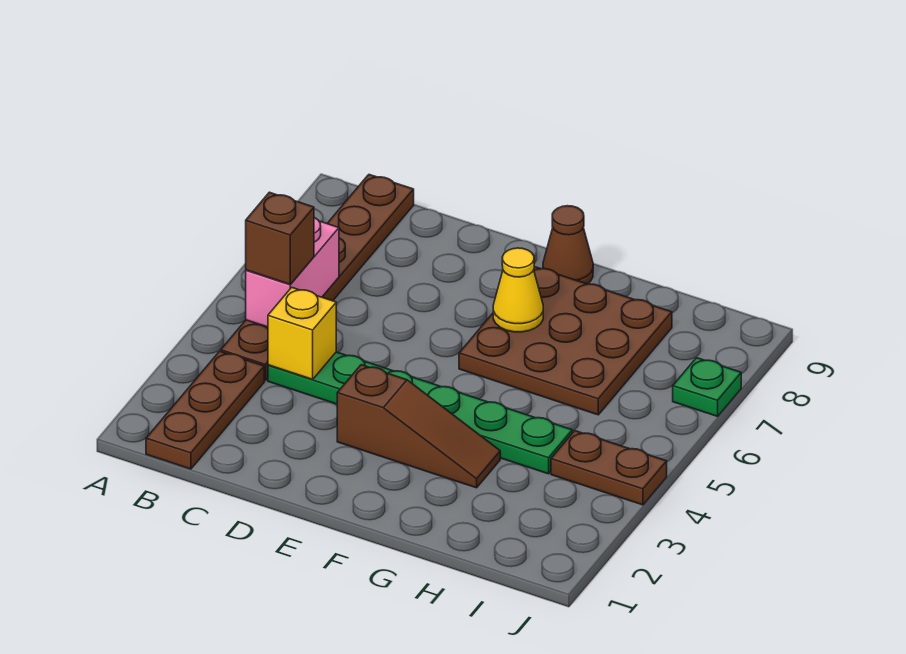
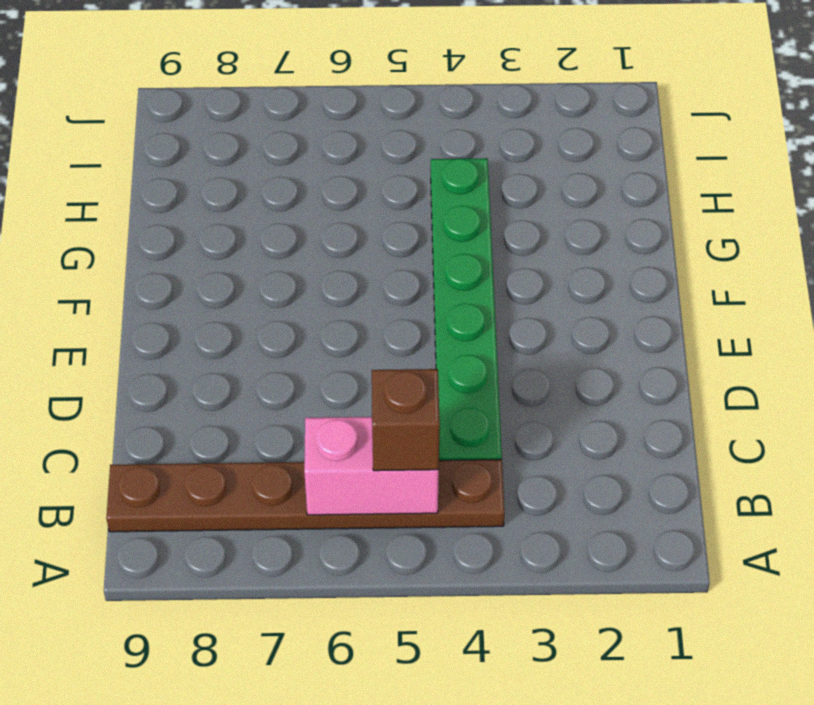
none -> brown plate B1:B3 level 1
none -> brown slope E3:G3 level 1 top E
none -> brown plate F6:H8 level 1

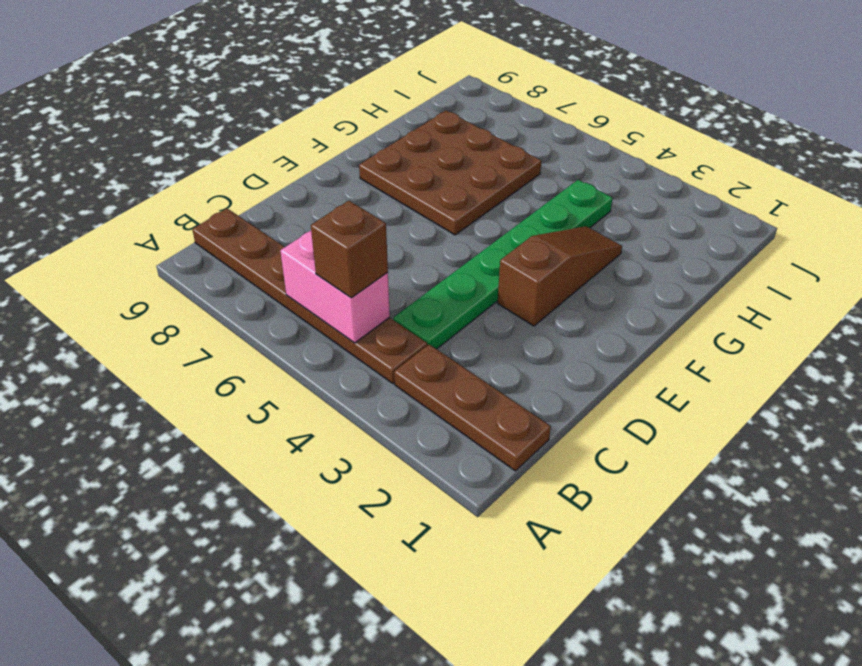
none -> brown cone F9 level 1
none -> brown plate I4:J4 level 1
none -> green plate J7 level 1

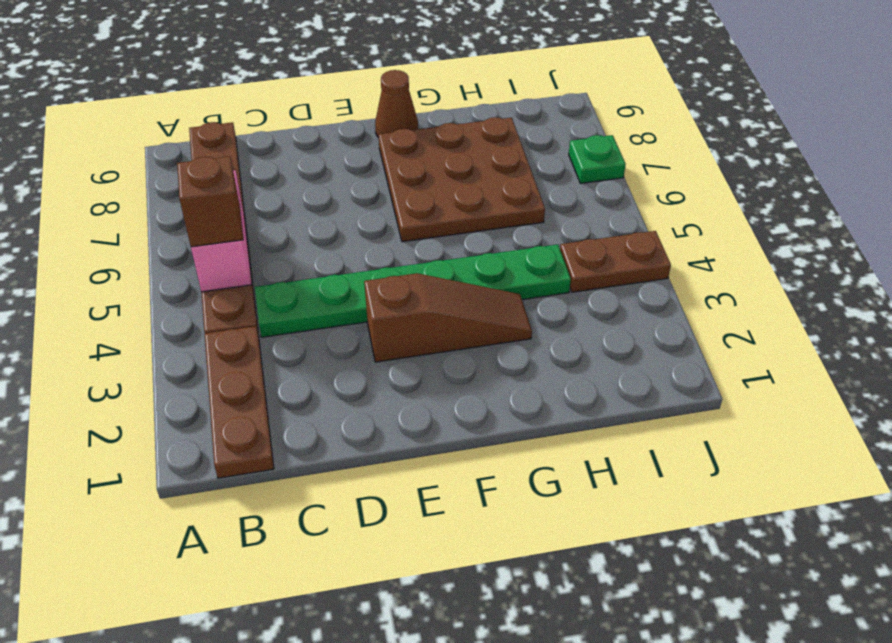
none -> yellow brick C4 level 2
none -> yellow cone F7 level 2

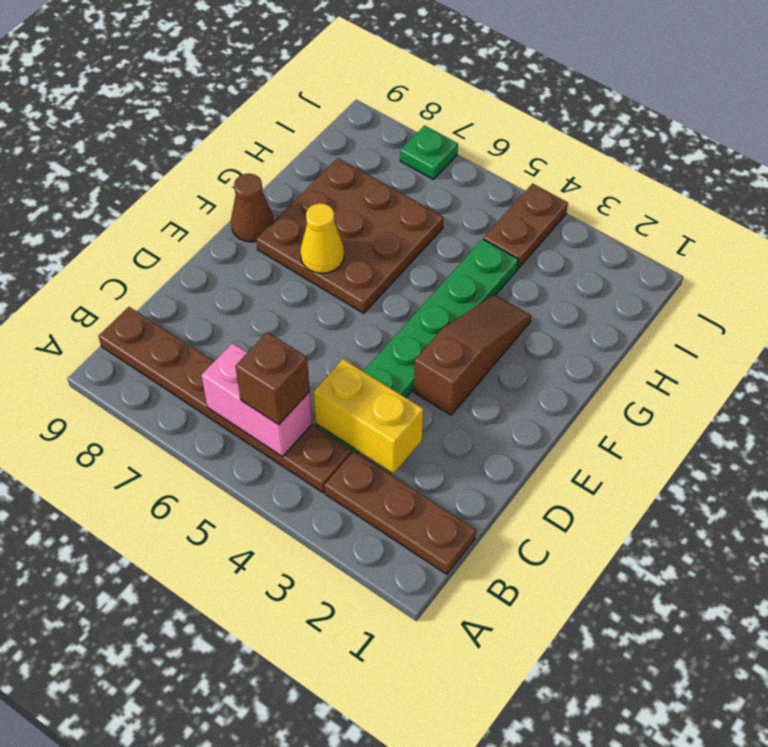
yellow brick C3:C4 level 2 -> yellow brick C4 level 2

